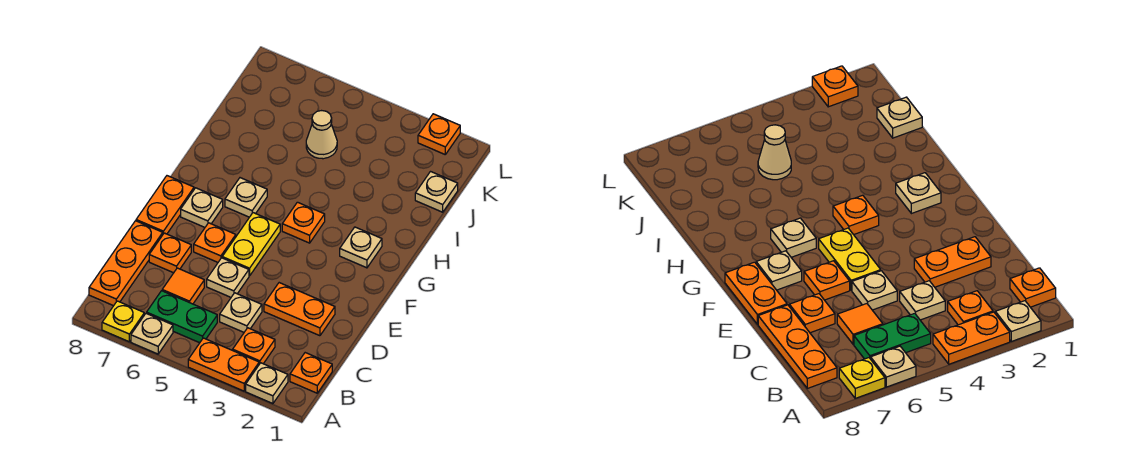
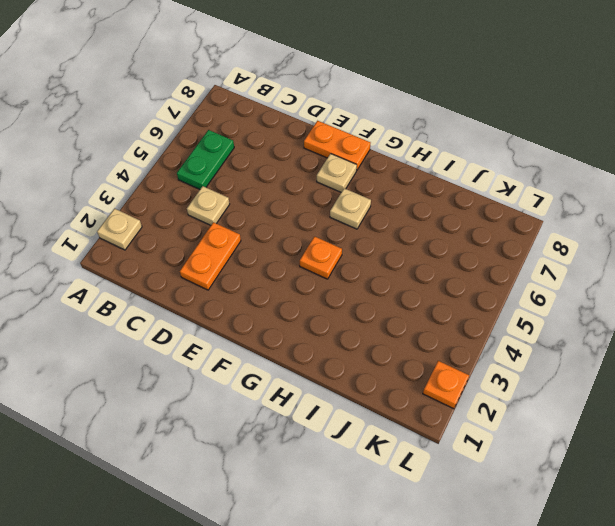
none -> orange plate A3:A4 level 1
none -> tan plate A6 level 1
none -> yellow plate A7 level 1

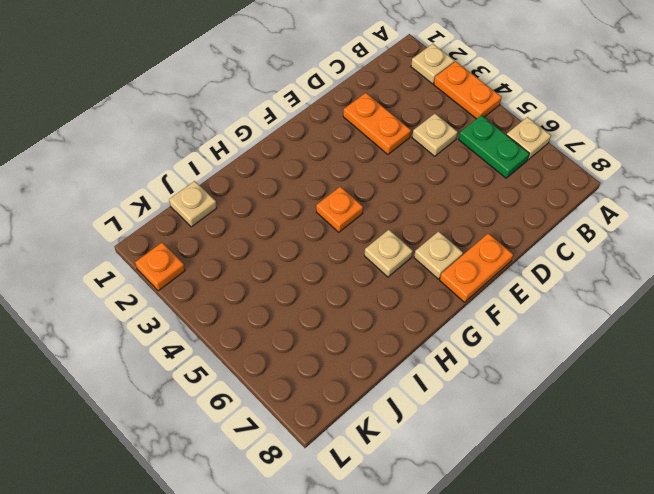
none -> yellow plate A7 level 1
none -> orange plate B1 level 1
none -> orange plate B3 level 1

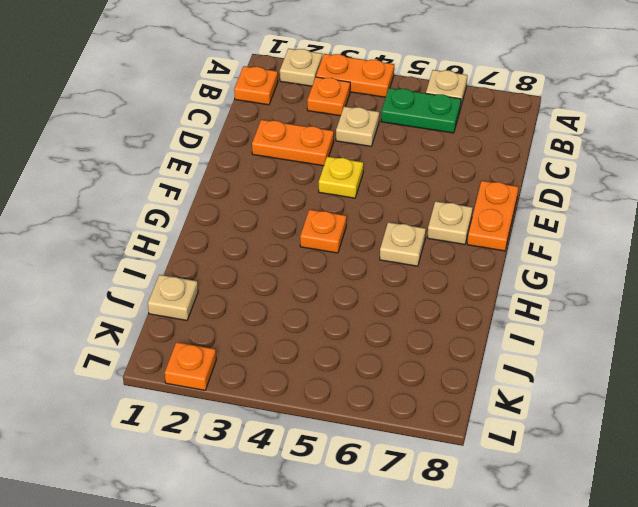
yellow plate E4 level 1 -> yellow plate A7 level 1
none -> orange plate B8:D8 level 1
none -> orange tile C6 level 1
none -> tan plate D5 level 1

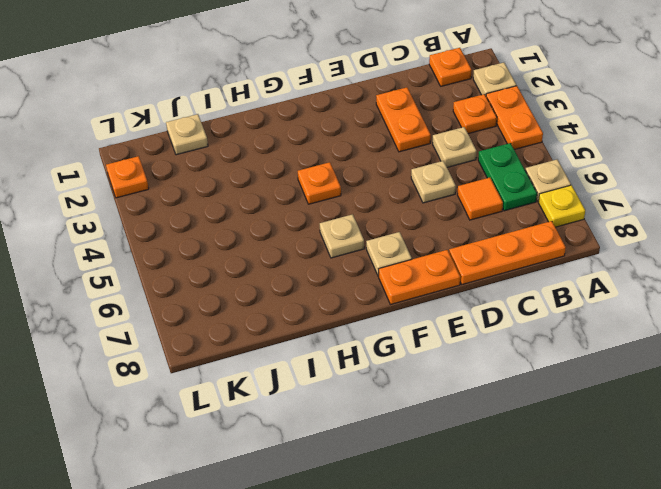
none -> orange plate D7 level 1
none -> yellow plate E5:F5 level 1
none -> orange plate E6 level 1

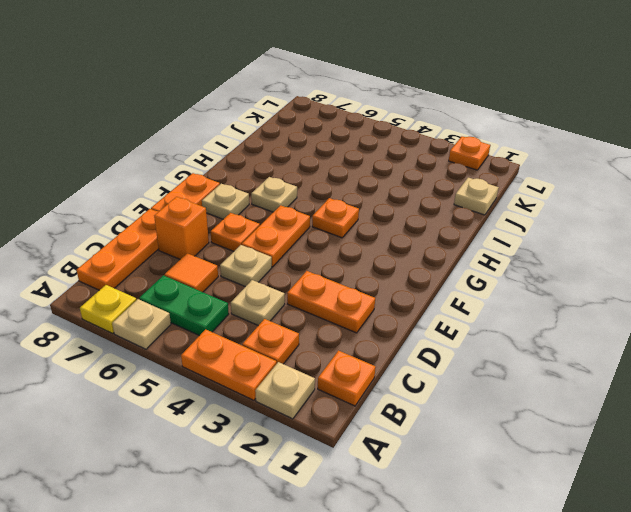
orange brick D7 level 1 -> orange plate D7 level 1
orange plate E5:F5 level 1 -> yellow plate E5:F5 level 1
none -> tan plate G2 level 1
none -> tan cone J5 level 1

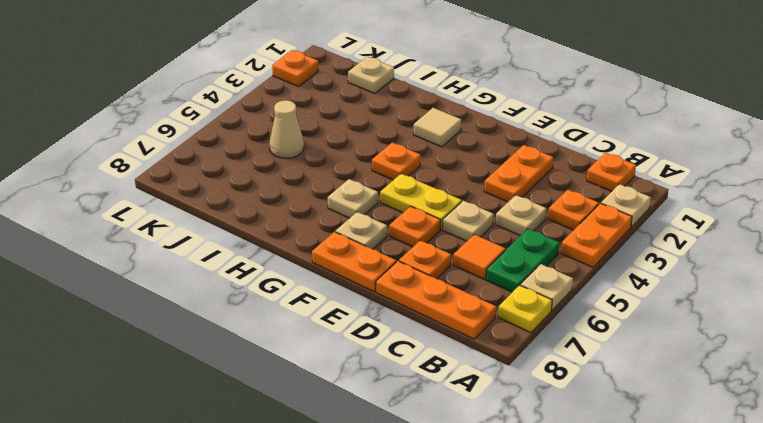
tan tile G2 level 1 -> tan plate G2 level 1

